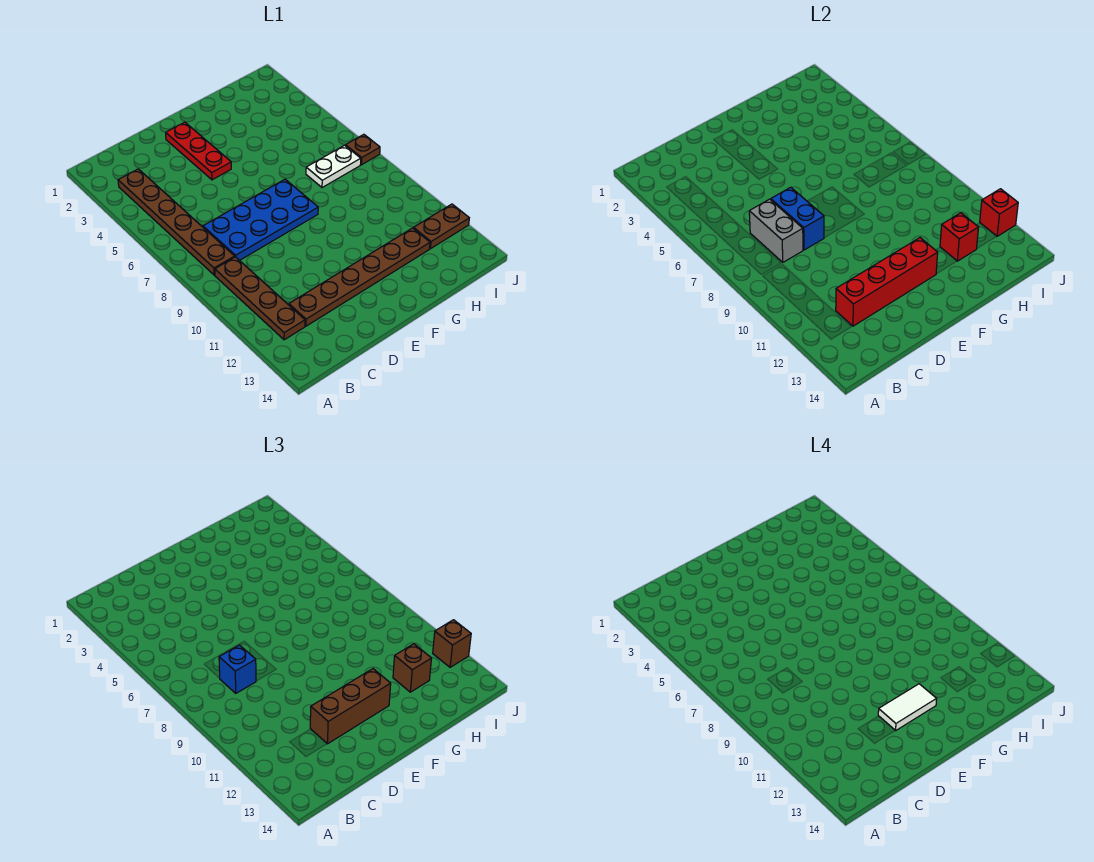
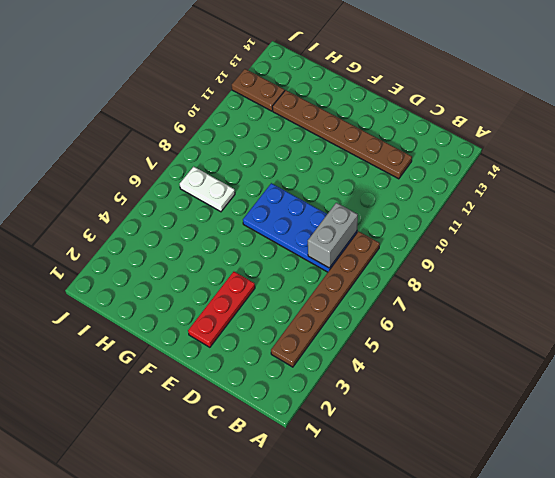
none -> brown plate B9:B12 level 1
none -> brown plate J7 level 1
none -> red brick C12:F12 level 2

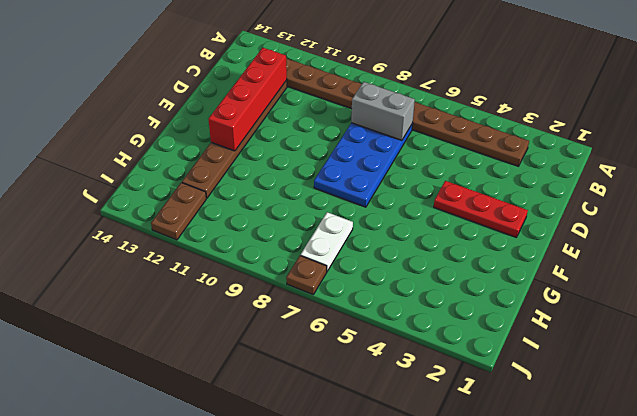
none -> blue brick D7:D8 level 2
none -> red brick H12 level 2
none -> red brick J12 level 2

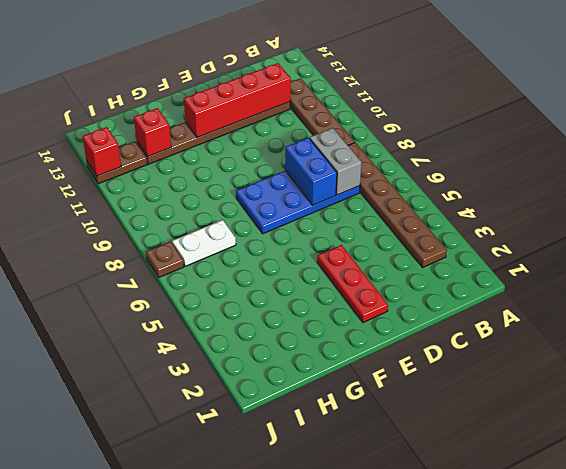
none -> blue brick C8 level 3
none -> brown brick D12:F12 level 3
none -> brown brick H12 level 3

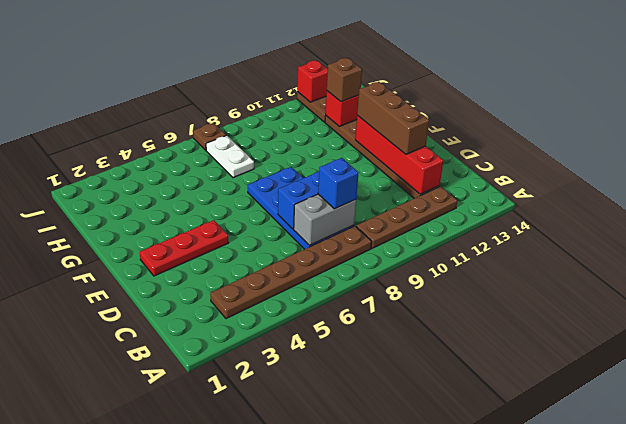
none -> brown brick J12 level 3
none -> white tile E12:F12 level 4

